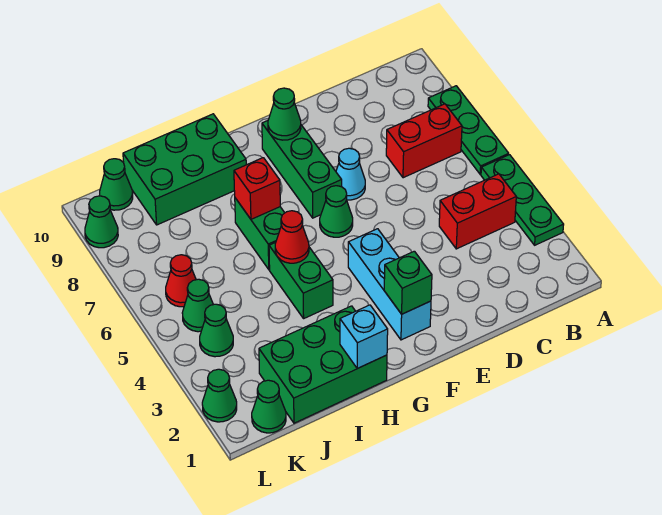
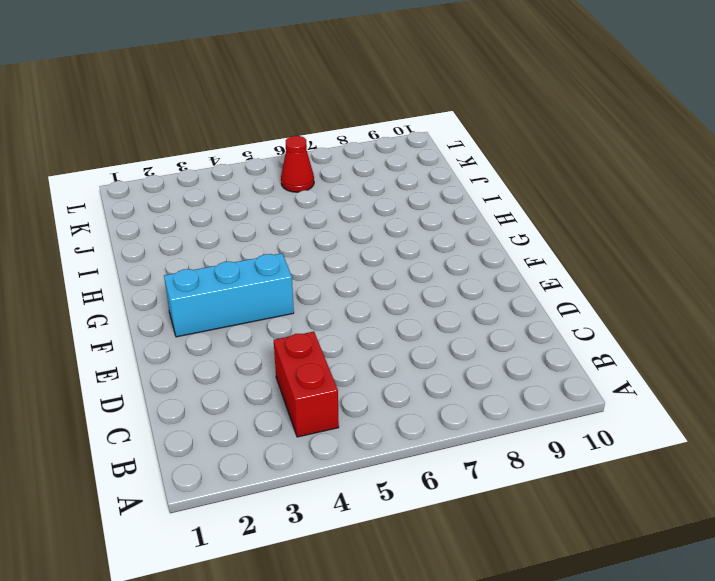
none -> green plate A3:A5 level 1
none -> green plate A6:A8 level 1
none -> red brick B7:C7 level 1

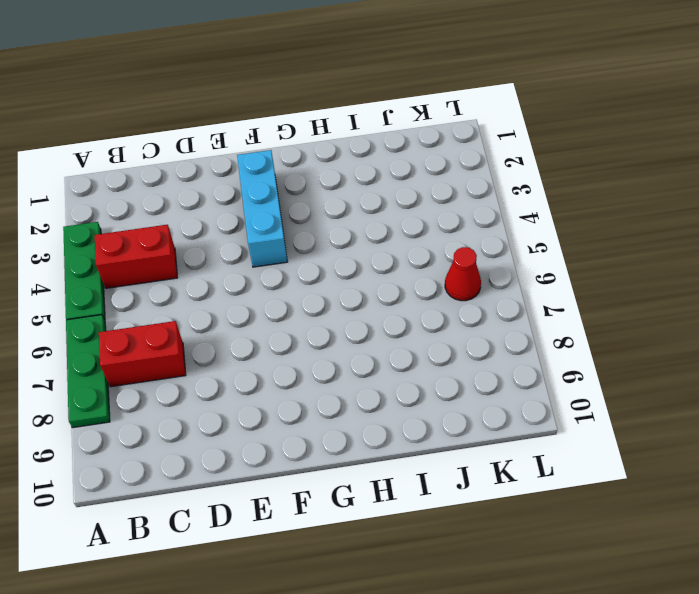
none -> cyan cone E7 level 1
none -> green cone F6 level 1
none -> green brick F7:F9 level 1

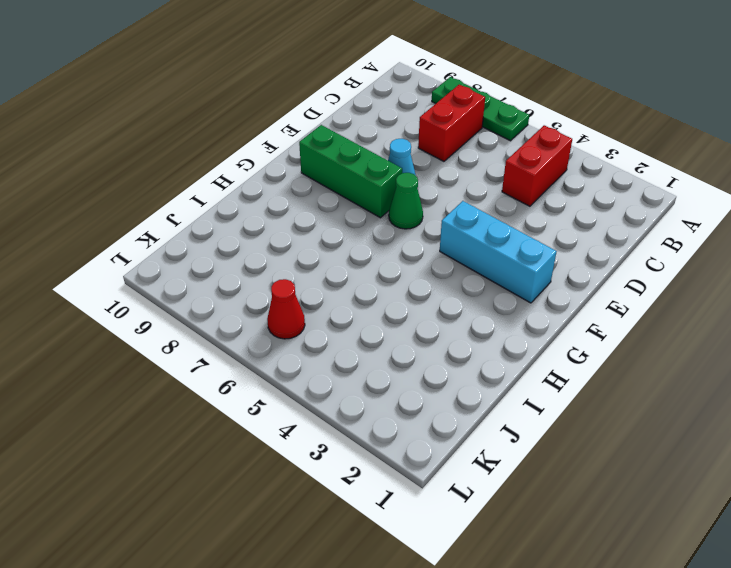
none -> green plate A3:A5 level 1
none -> green brick H1:J2 level 1
none -> green brick H4:H5 level 1

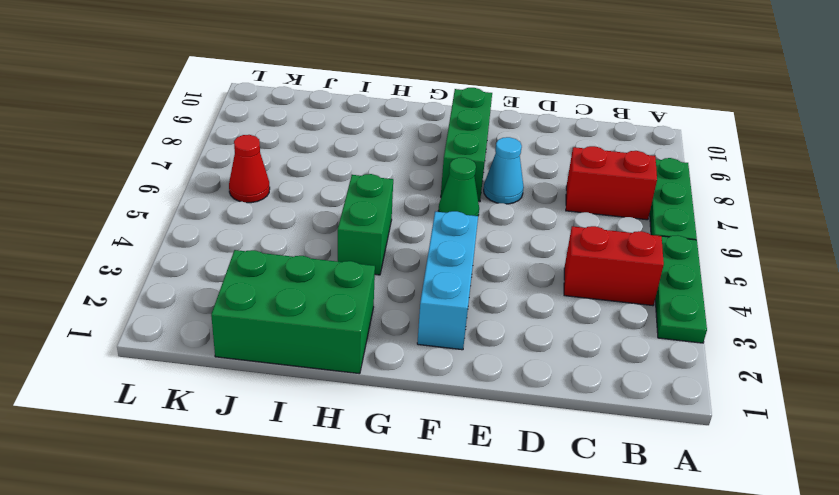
none -> green brick H6:H7 level 1
none -> green brick H9:J10 level 1
none -> green cone K1 level 1

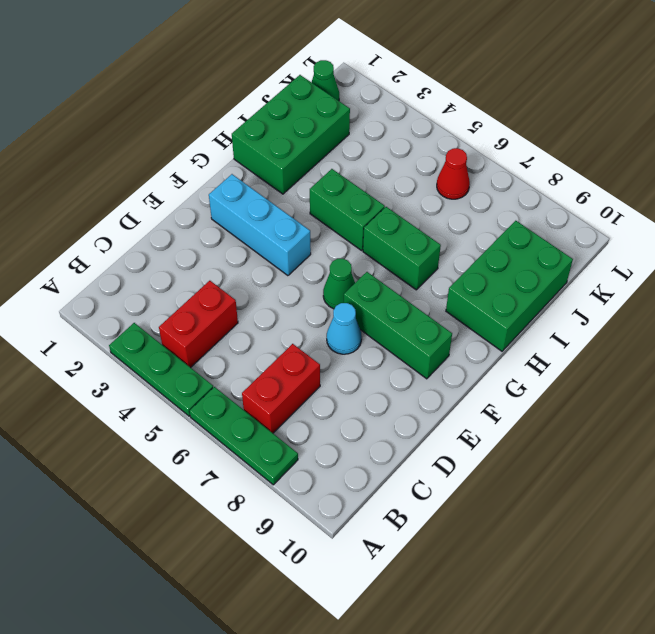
none -> green cone K4 level 1
none -> green cone K5 level 1
none -> green cone K10 level 1

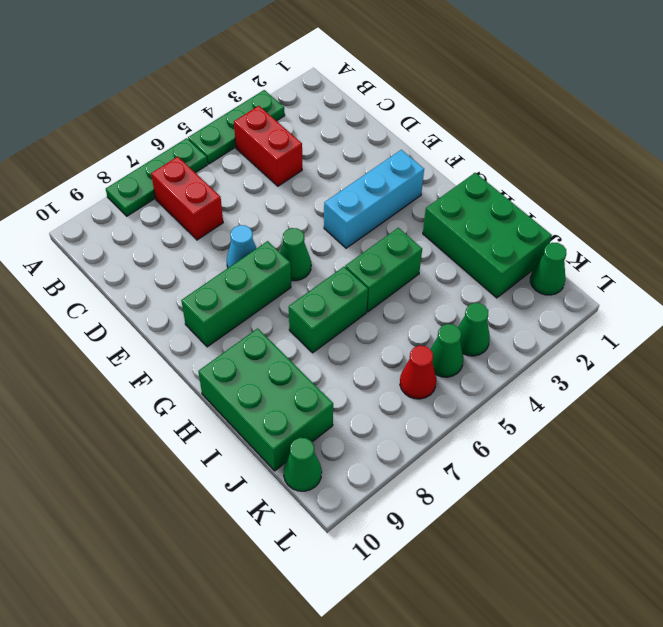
none -> green cone L2 level 1
none -> green cone L9 level 1
none -> green brick F2 level 2

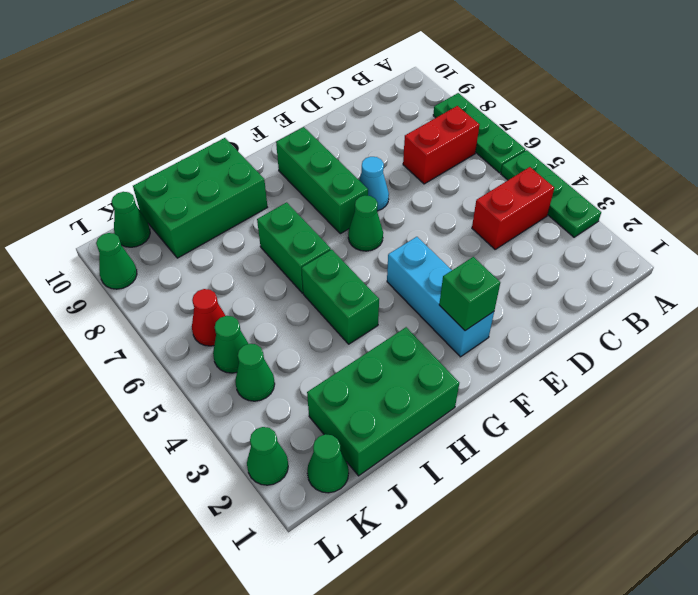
none -> green cone F9 level 2
none -> cyan brick H1 level 2
none -> red cone H5 level 2

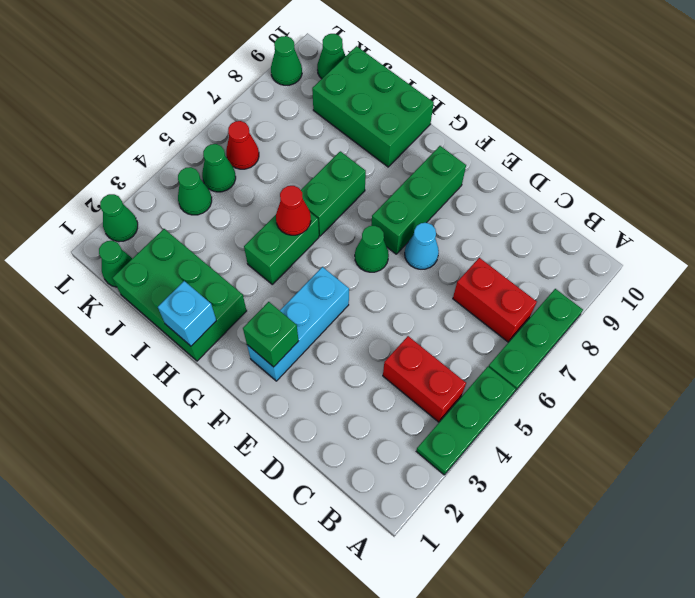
none -> green cone F9 level 2
none -> red brick H7 level 2

